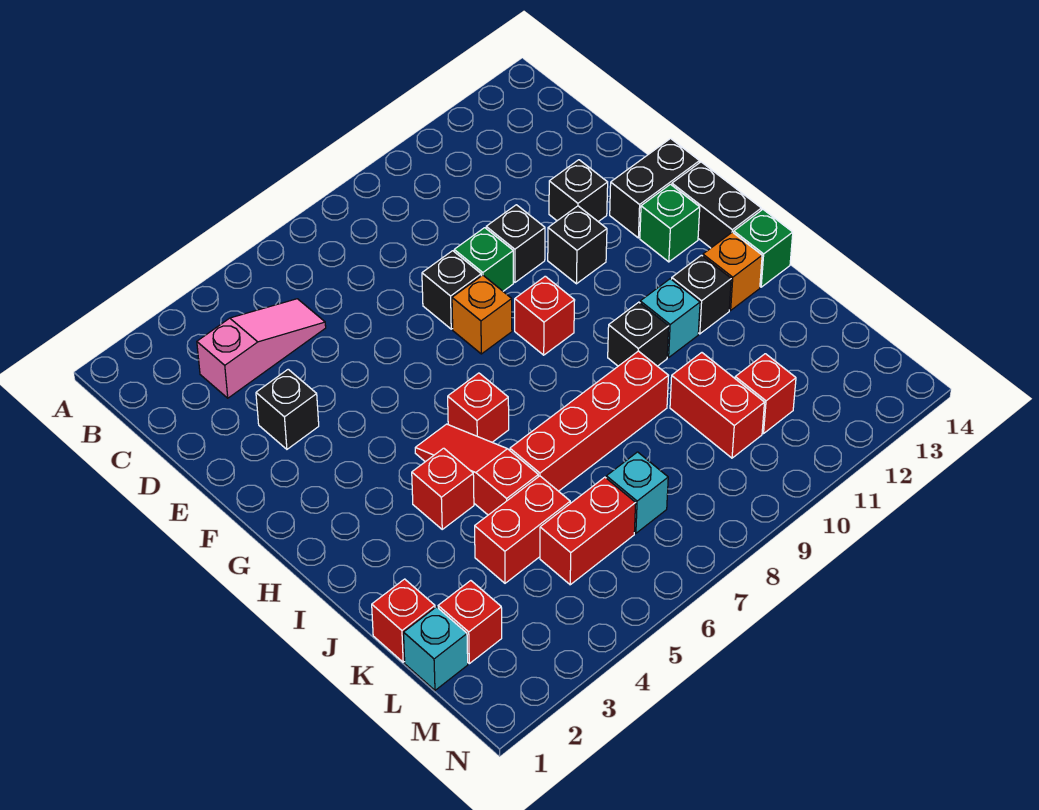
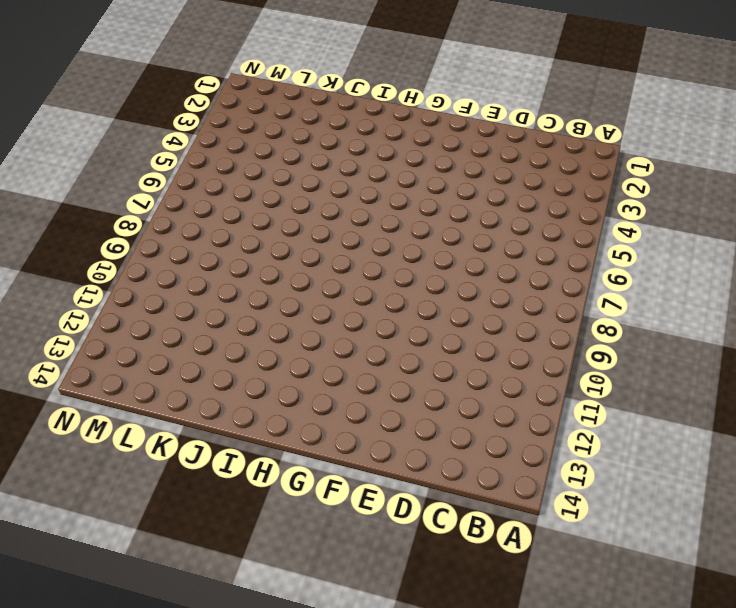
none -> pink slope C3:C5 level 1 top 3
none -> black brick E3 level 1
none -> black brick E8 level 1

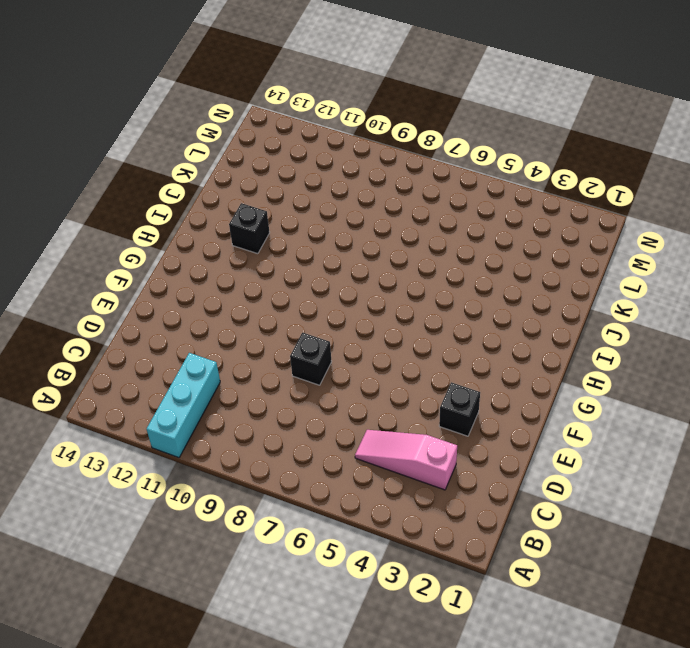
cyan brick A11:C11 level 1 -> none
none -> green brick E9 level 1
none -> black brick E10 level 1
none -> black brick E12 level 1

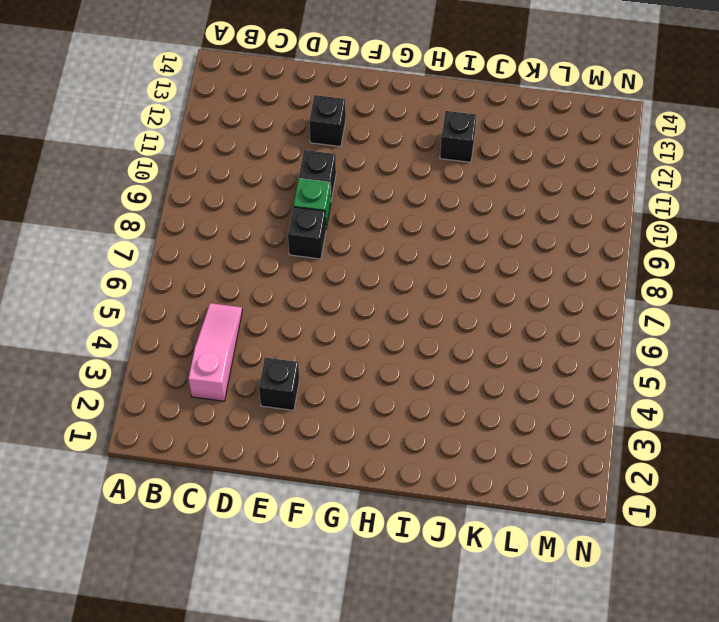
none -> orange brick F8 level 1
none -> black brick F11 level 1
none -> black brick F13:F14 level 1

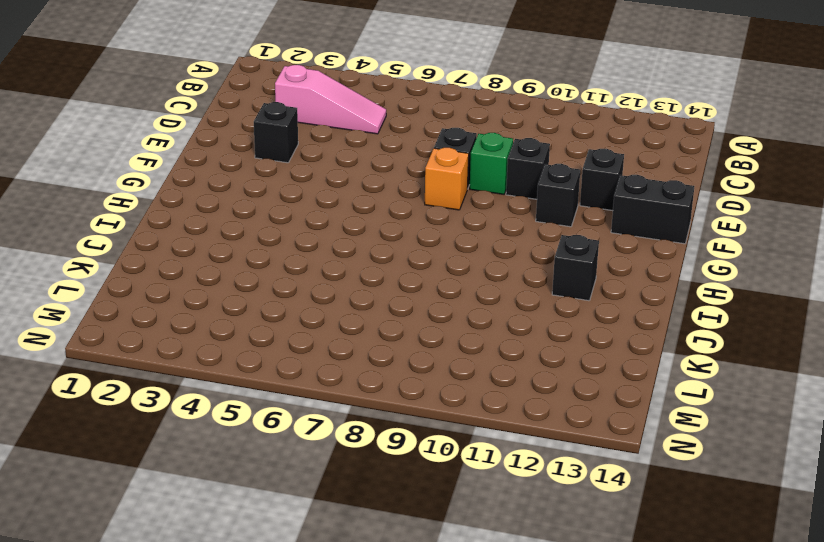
none -> red brick G9 level 1
none -> green brick G13 level 1
none -> black brick G14:H14 level 1

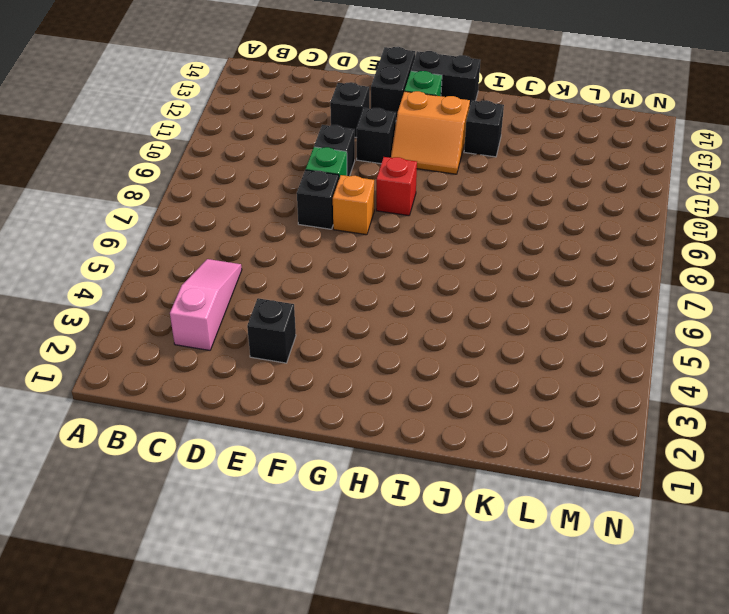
orange slope G11:H12 level 1 top 12 -> none
none -> red slope H5:J5 level 1 top J
none -> red brick H6 level 1
none -> red brick I4 level 1

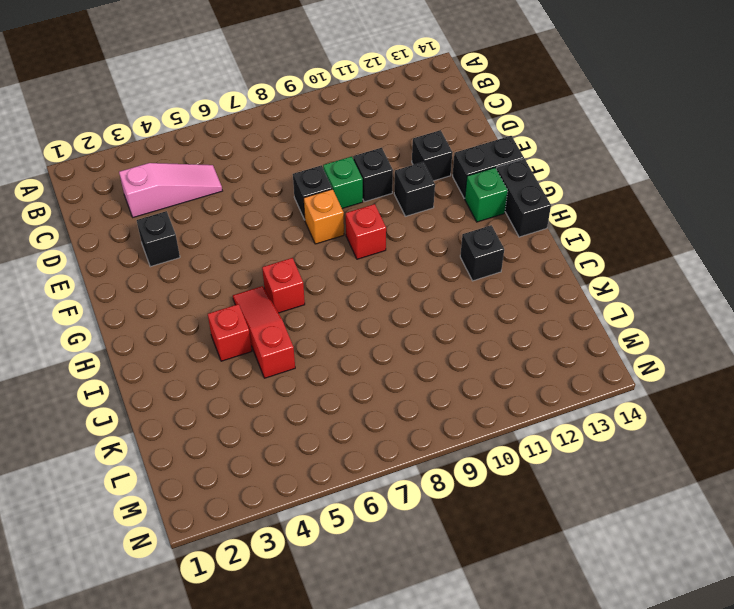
none -> black brick I10 level 1
none -> cyan brick I11 level 1
none -> orange brick I13 level 1

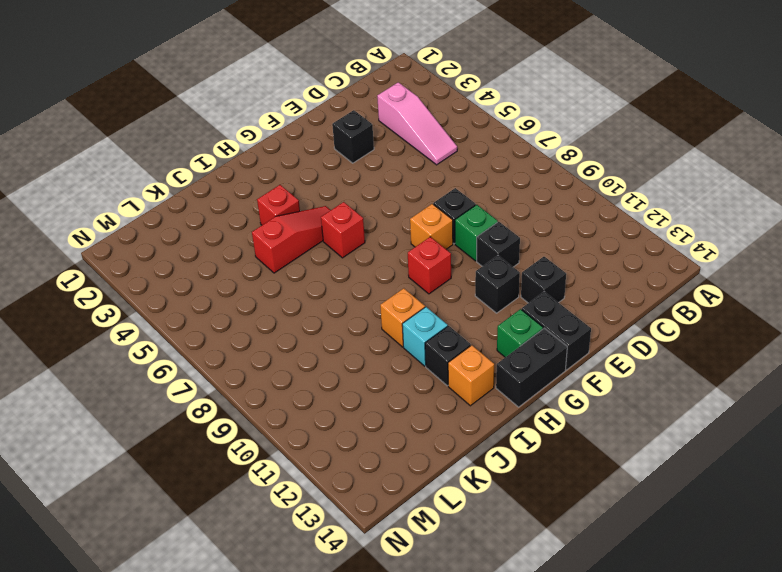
orange brick I10 level 1 -> black brick I10 level 1
none -> green brick I14 level 1
none -> red brick J6:J9 level 1
none -> red brick K1 level 1

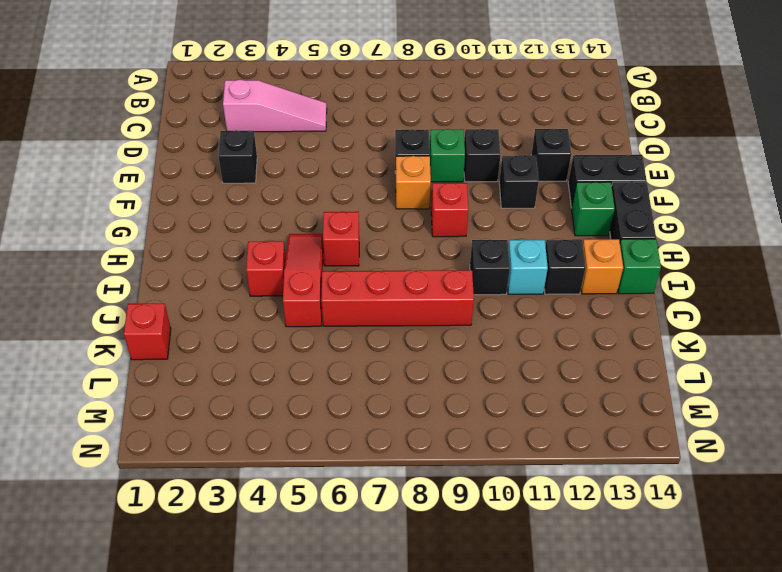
none -> red brick K4:K5 level 1
none -> red brick K10:L10 level 1
none -> cyan brick L1 level 1

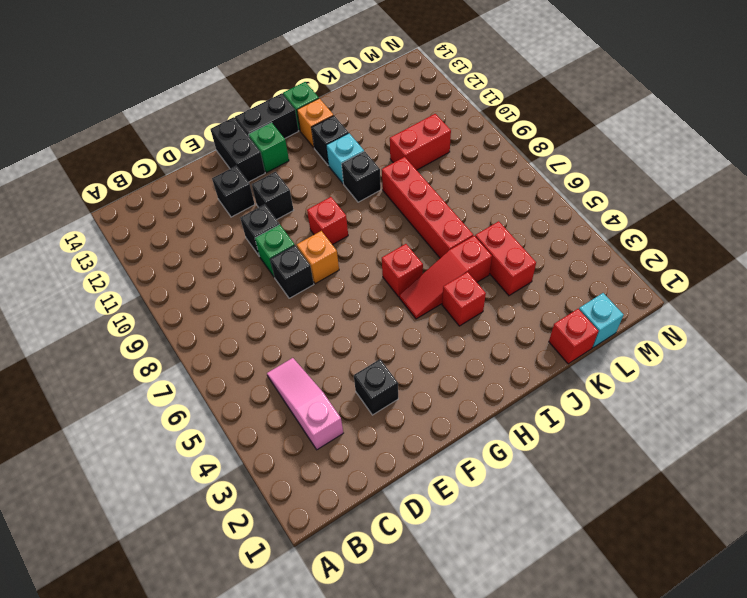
none -> red brick L2 level 1
none -> red brick L5:L6 level 1
none -> cyan brick L7 level 1

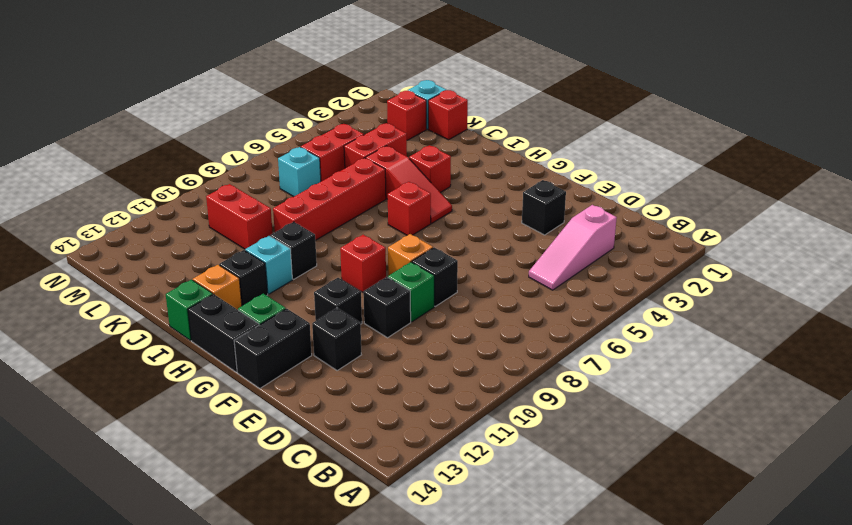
none -> red brick L11 level 1

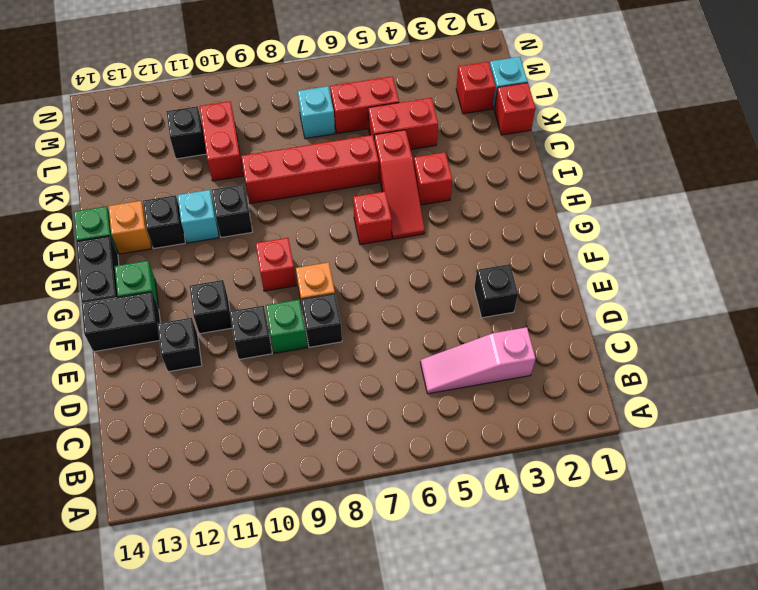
black brick L11 level 1 -> red brick L11 level 1

